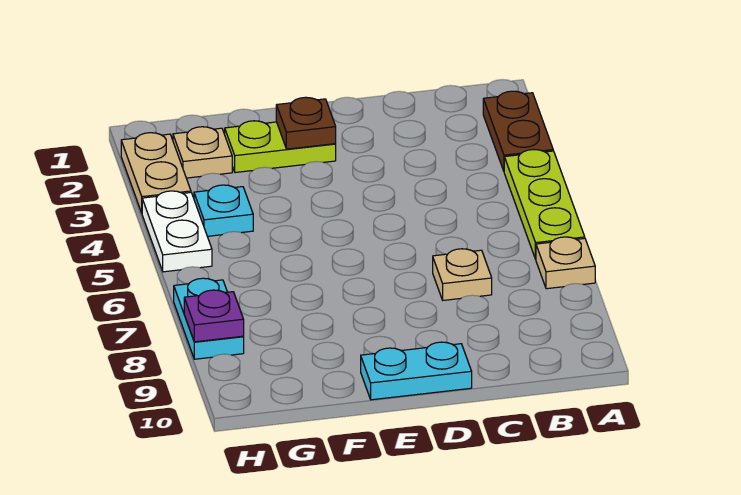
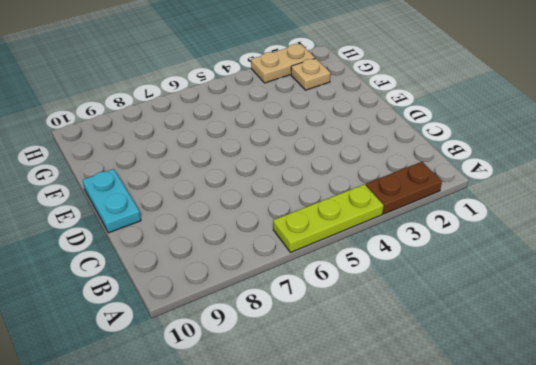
none -> tan plate A7 level 1
none -> tan plate C7 level 1
none -> lime plate E2:F2 level 1

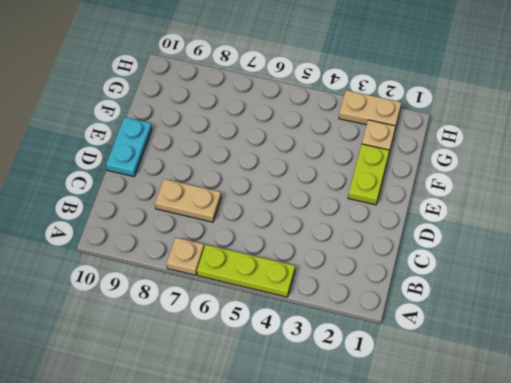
tan plate C7:C8 level 1 -> tan plate C7 level 1
none -> brown plate A2:A3 level 1
none -> cyan plate G4 level 1
none -> white plate H4:H5 level 1

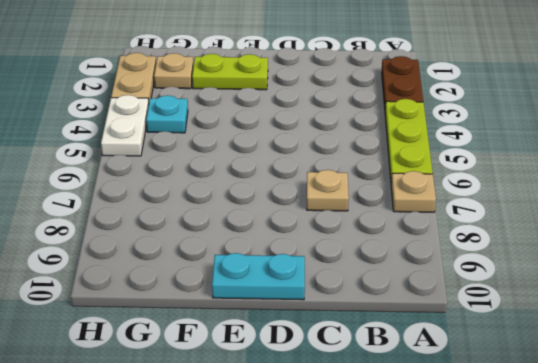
none -> cyan plate H7:H8 level 1
none -> brown plate E2 level 2
none -> purple plate H8 level 2

